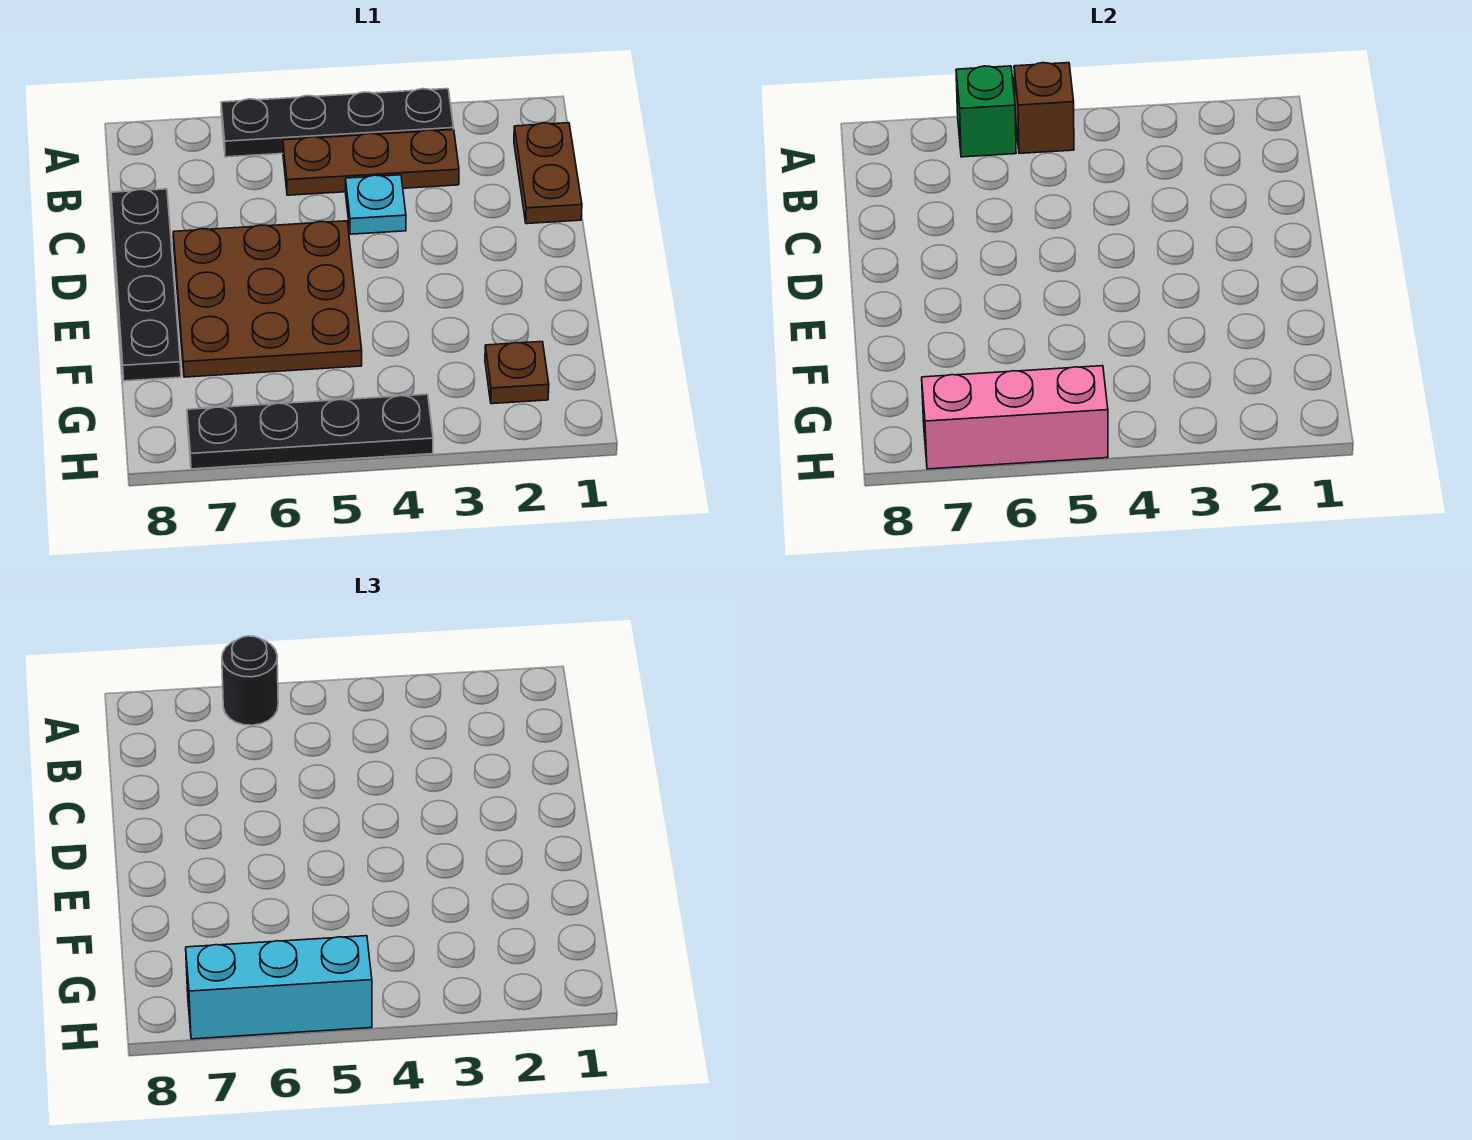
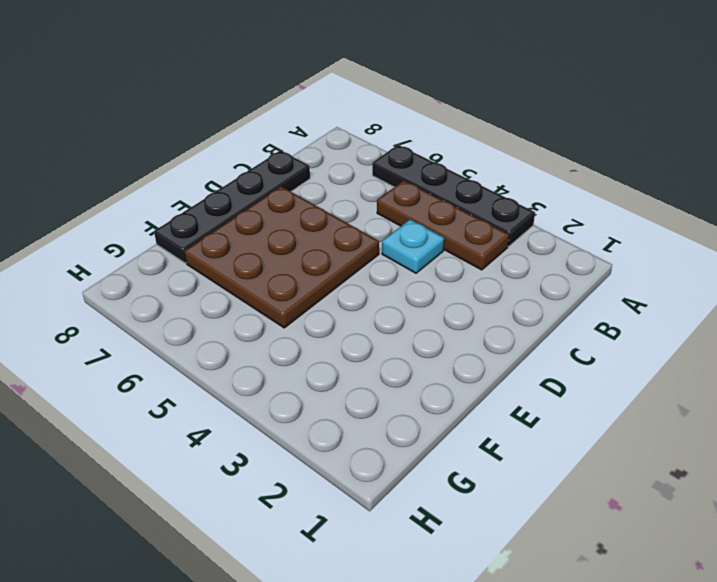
none -> brown plate B1:C1 level 1
none -> brown plate G2 level 1
none -> black plate H4:H7 level 1

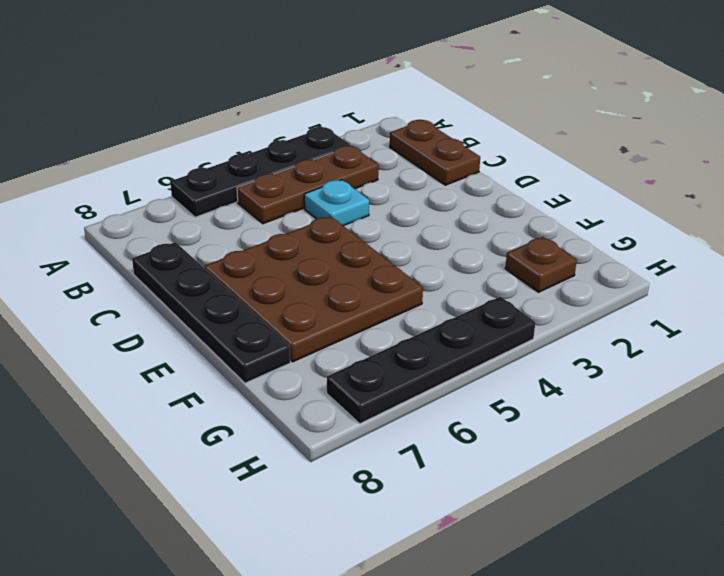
none -> brown brick A5 level 2
none -> green brick A6 level 2
none -> pink brick H5:H7 level 2

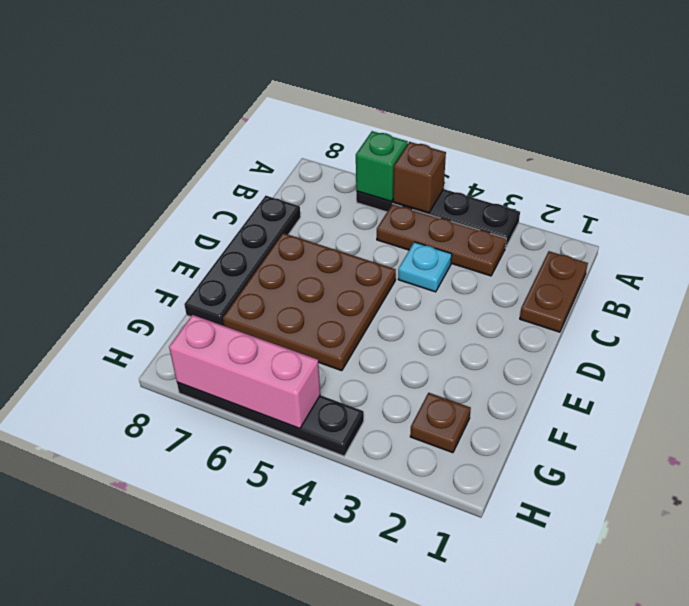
none -> black round brick A6 level 3
none -> cyan brick H5:H7 level 3

